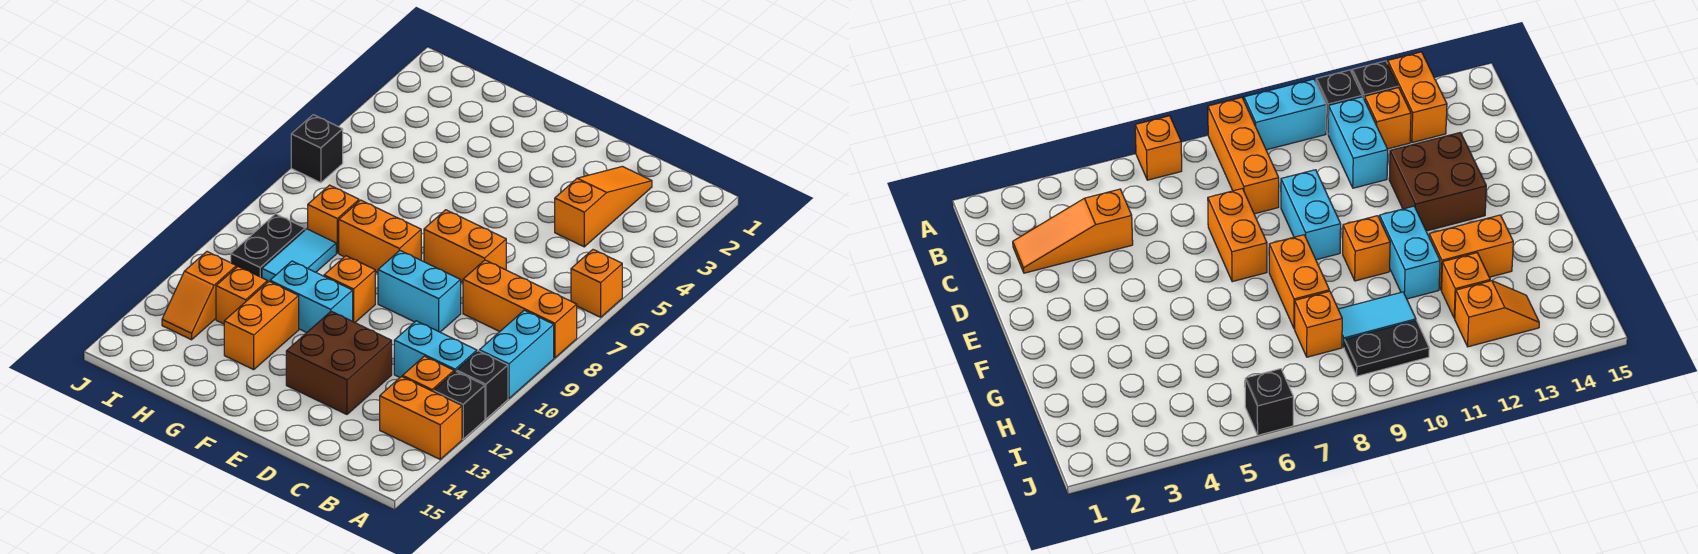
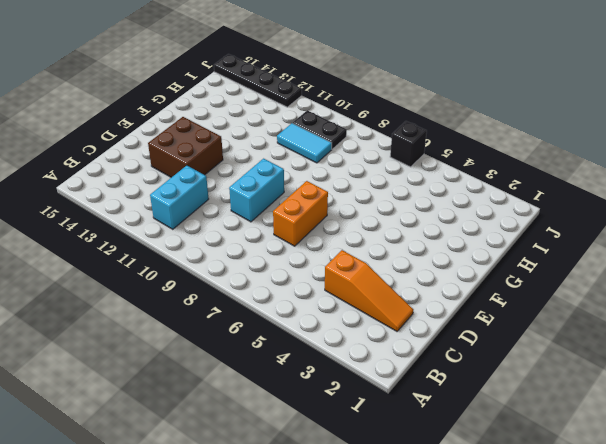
black plate J12:J15 level 1 -> none
none -> orange brick A6 level 1
none -> orange brick A8:C8 level 1
none -> cyan brick A9:A10 level 1

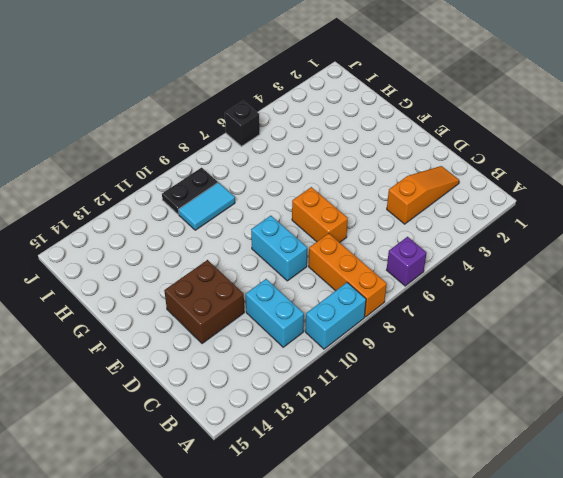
purple brick A6 level 1 -> orange brick A6 level 1
none -> black brick A11 level 1
none -> black brick A12 level 1
none -> orange brick A13:B13 level 1

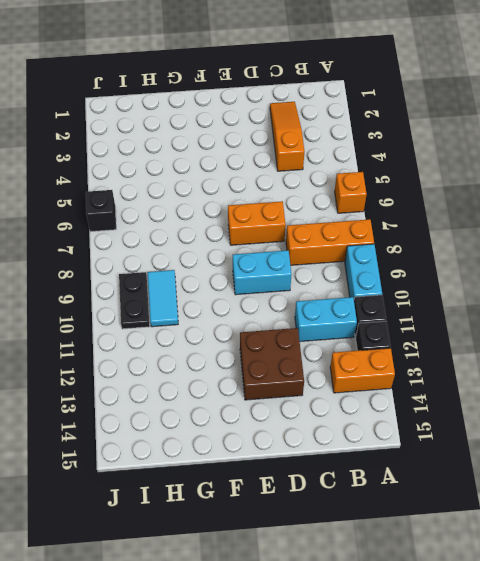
none -> orange brick B12 level 1
none -> orange brick F8:G8 level 1
none -> orange brick F10 level 1

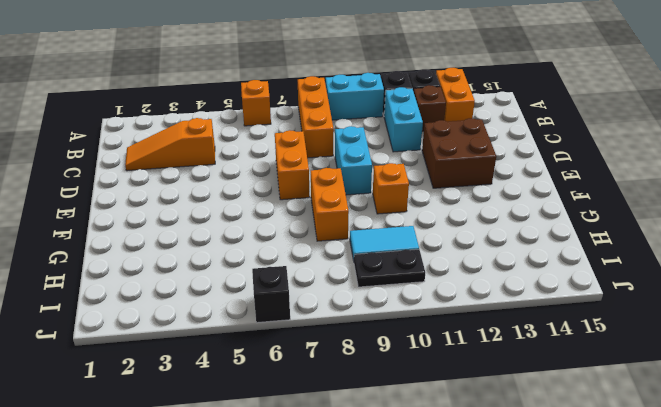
brown brick B12 level 1 -> orange brick B12 level 1
none -> cyan brick F11:G11 level 1
none -> orange brick G12:G13 level 1
none -> orange brick H8 level 1

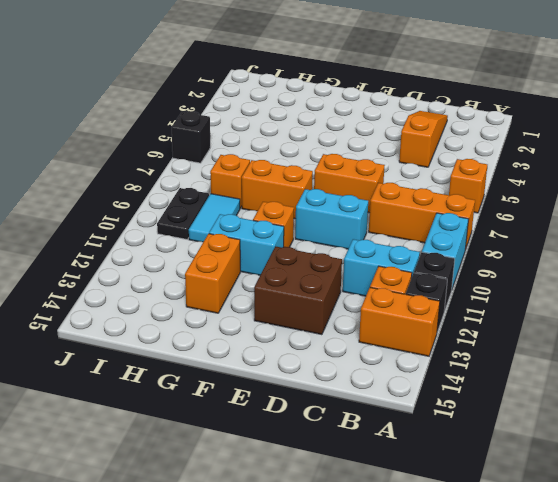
none -> orange brick H12 level 1
none -> orange slope I12:I13 level 1 top 12

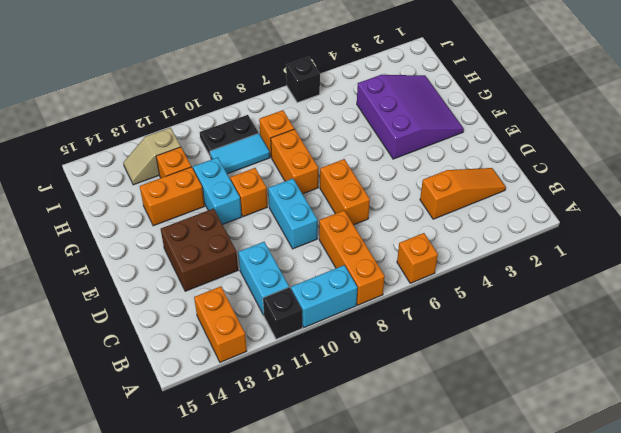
purple slope F2:H4 level 1 top 4 -> none
tan slope I12:I13 level 1 top 12 -> orange slope I12:I13 level 1 top 12
none -> black brick A12 level 1
none -> orange brick B12 level 1

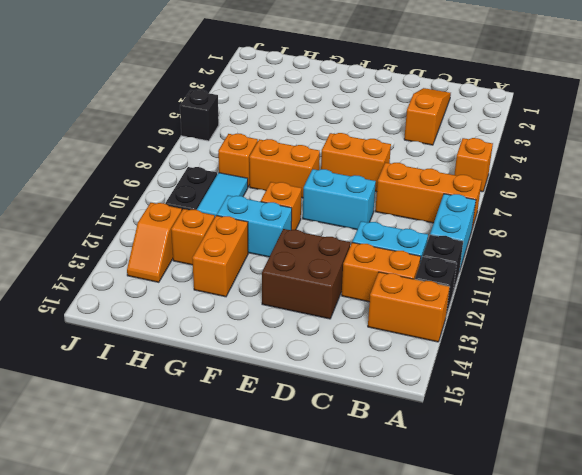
orange brick B12:C12 level 1 -> orange brick B12 level 1

